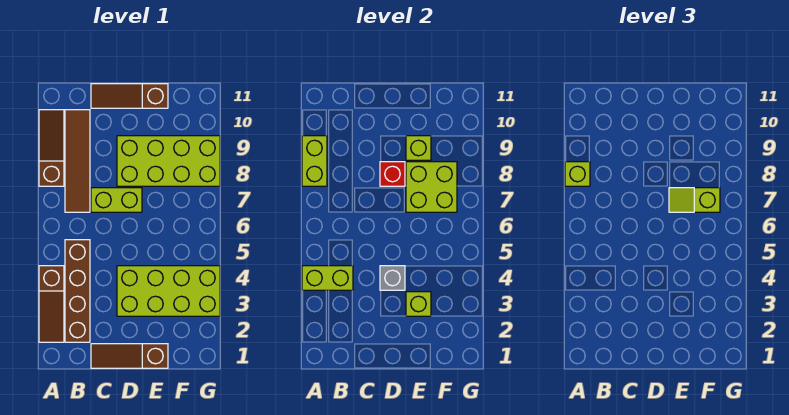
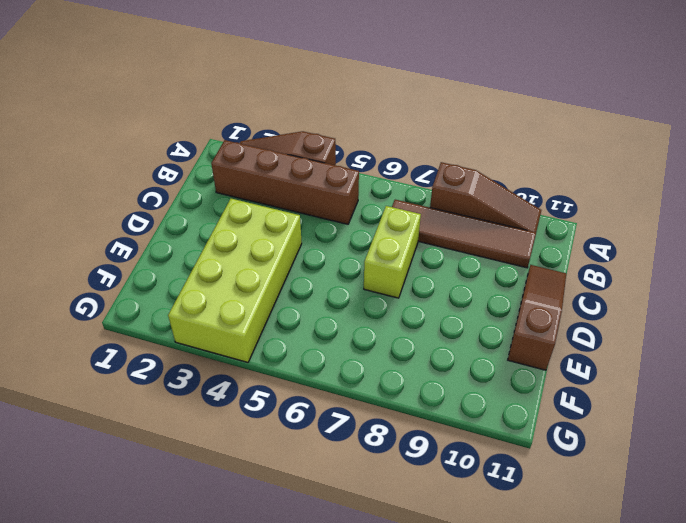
none -> brown slope C1:E1 level 1 top E
none -> lime brick D8:G9 level 1
none -> lime brick A4:B4 level 2

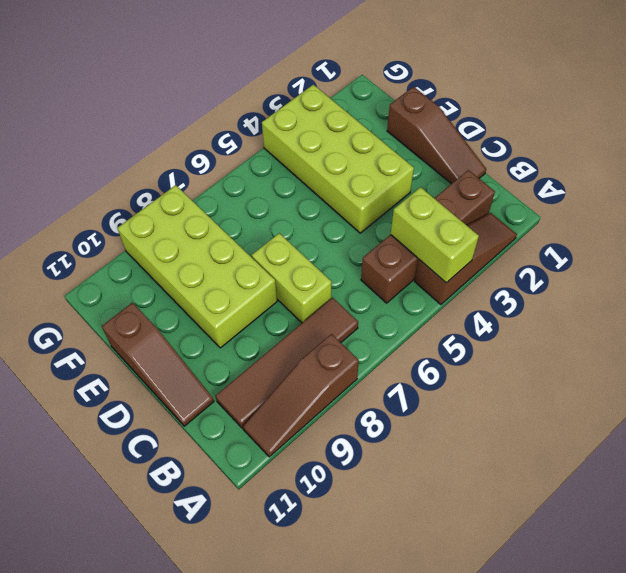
none -> lime brick A8:A9 level 2
none -> grey brick D4 level 2
none -> red brick D8 level 2

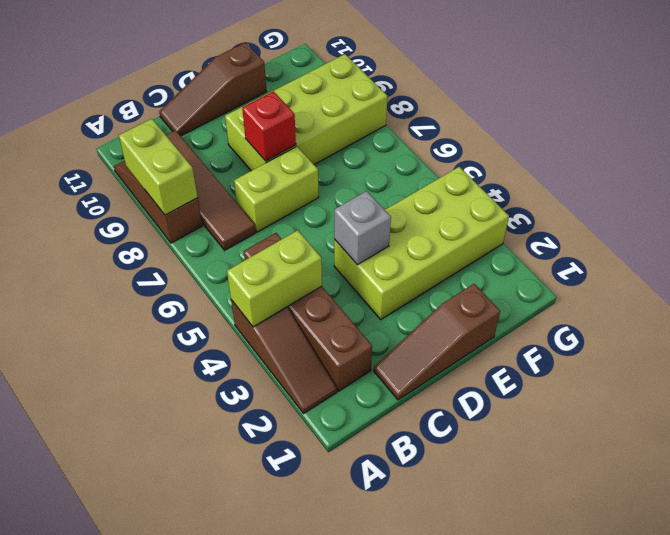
none -> lime brick E3 level 2
none -> lime brick E7:F8 level 2
none -> lime brick E9 level 2

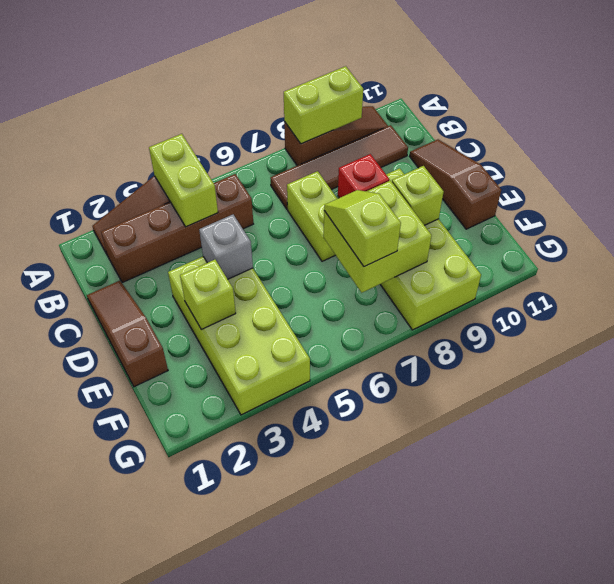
none -> lime brick A8 level 3

